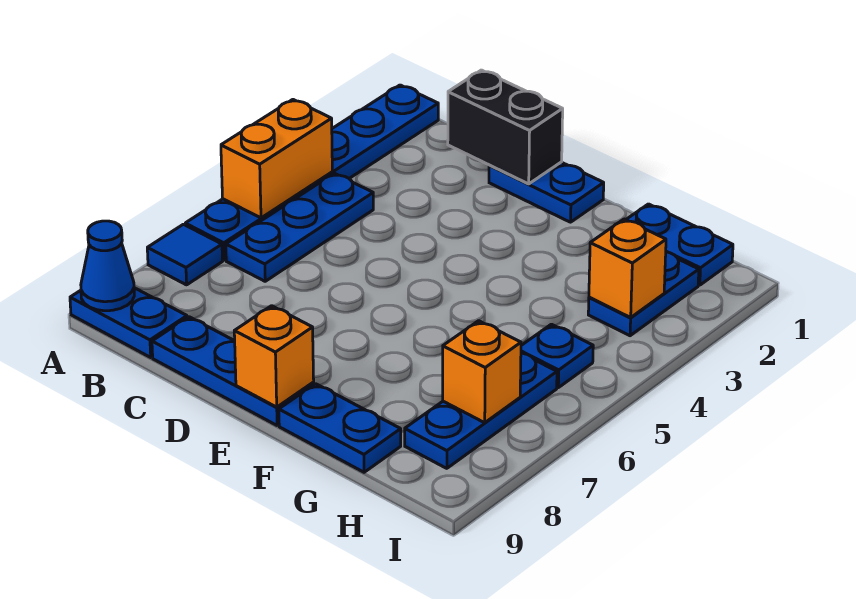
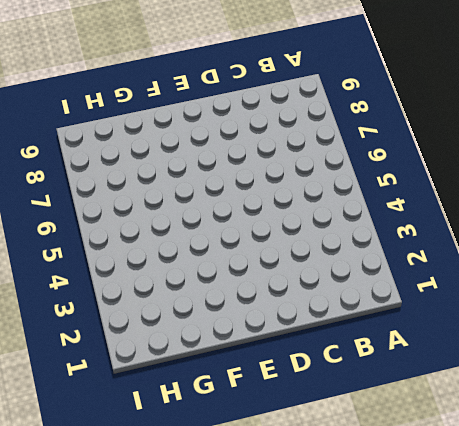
none -> blue plate A1:A6 level 1
none -> blue tile A7 level 1
none -> blue plate A9:B9 level 1

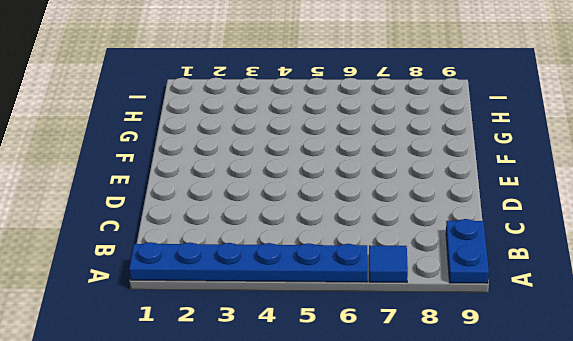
none -> blue plate B4:B6 level 1
none -> blue plate C9:E9 level 1
none -> blue plate D1:E1 level 1

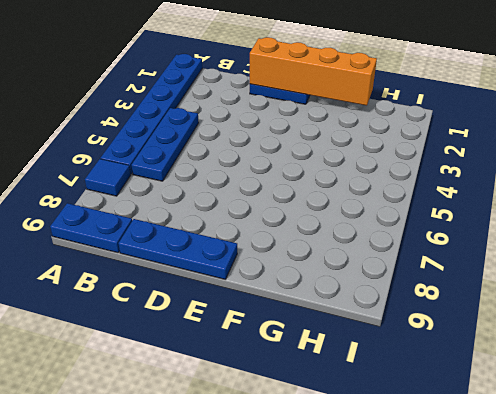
orange brick D1:G1 level 2 -> black brick C1:D1 level 2
none -> blue plate F9:G9 level 1
none -> blue plate G1:H1 level 1
none -> blue plate H2:H3 level 1

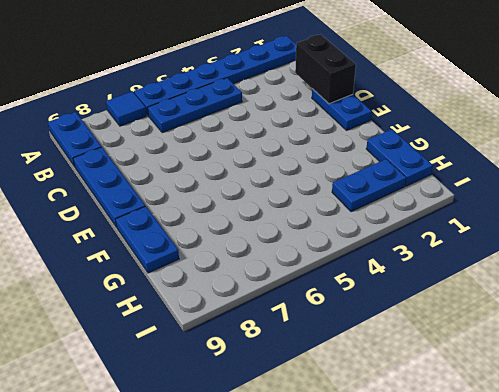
none -> blue plate H5 level 1
none -> blue plate H6:H8 level 1
none -> orange brick A4:A5 level 2

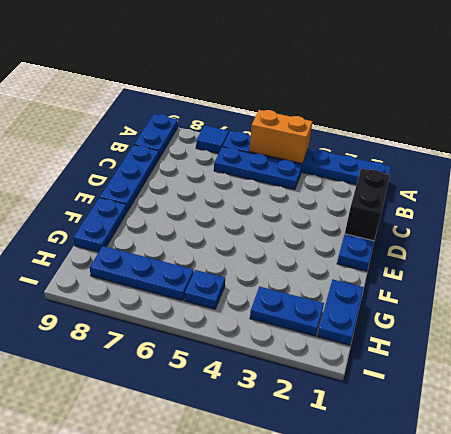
none -> blue cone A9 level 2
none -> orange brick E9 level 2
none -> orange brick H3 level 2

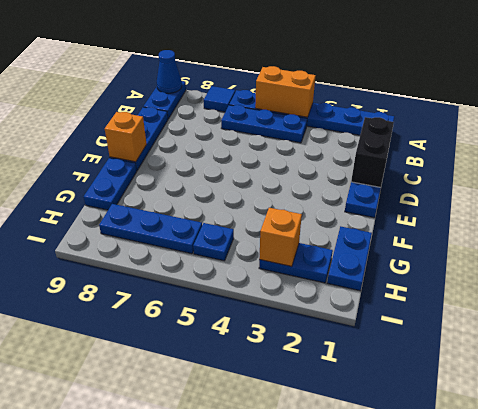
none -> orange brick H7 level 2

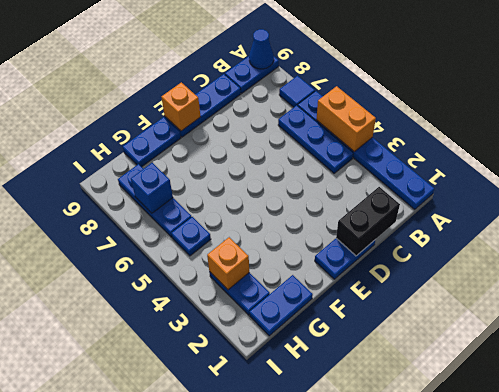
blue brick H7 level 2 -> orange brick H7 level 2

